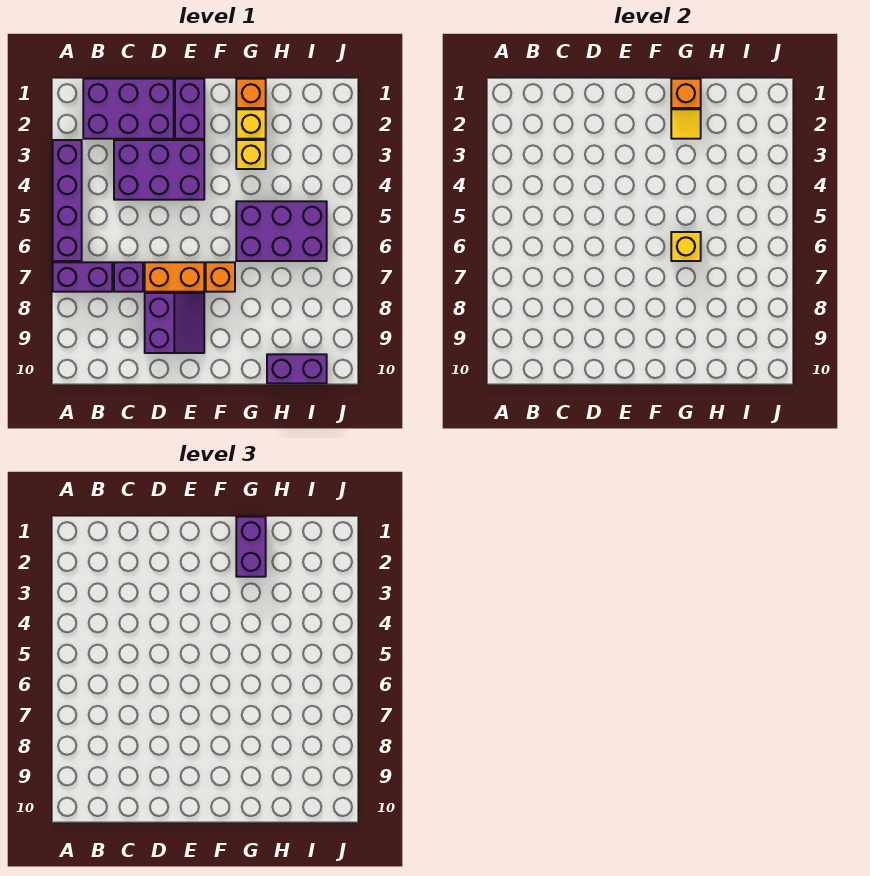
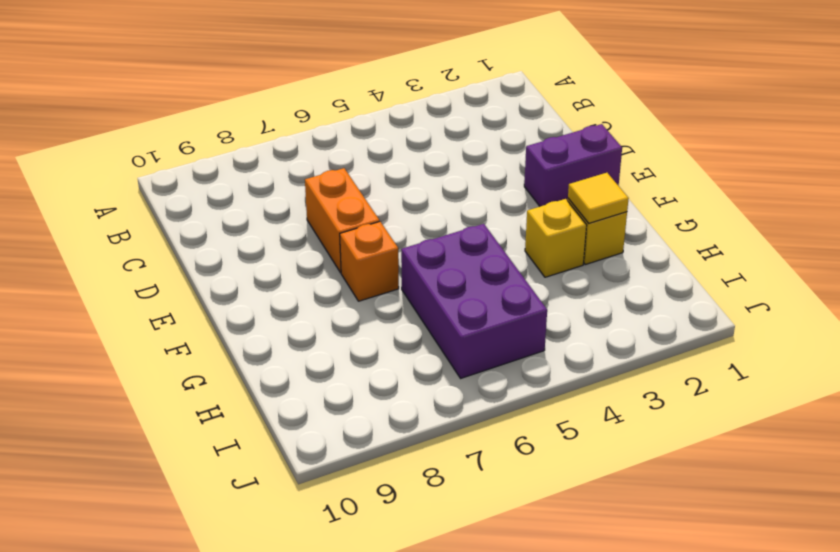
none -> purple brick A3:A6 level 1
none -> purple brick A7:B7 level 1
none -> purple brick B1:D2 level 1

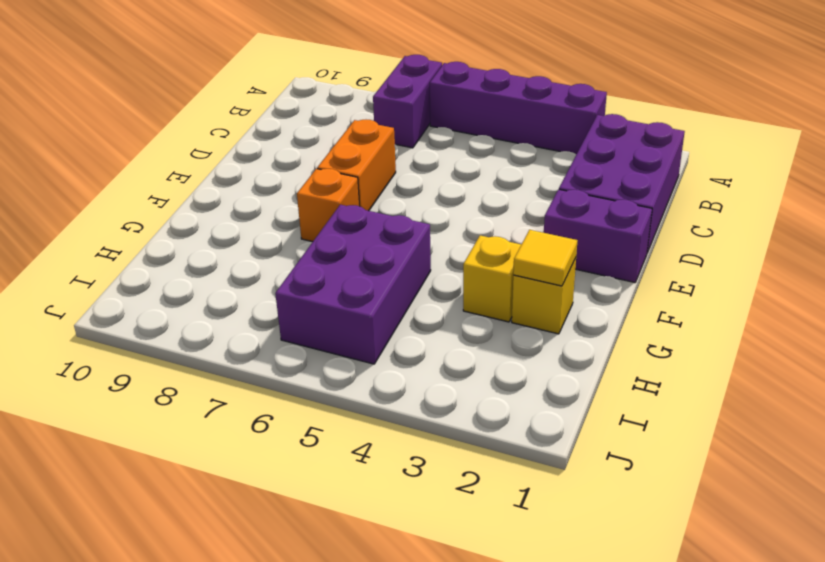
none -> purple brick C3:E4 level 1
none -> purple brick C7 level 1
none -> purple slope D8:E9 level 1 top D

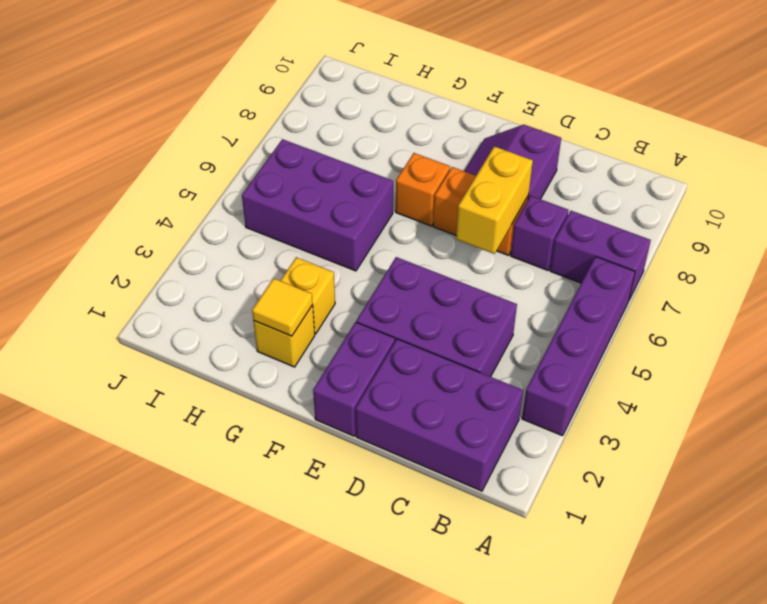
yellow brick D6:D7 level 2 -> none
none -> orange brick G1 level 1
none -> purple brick H10:I10 level 1
none -> orange brick G1 level 2

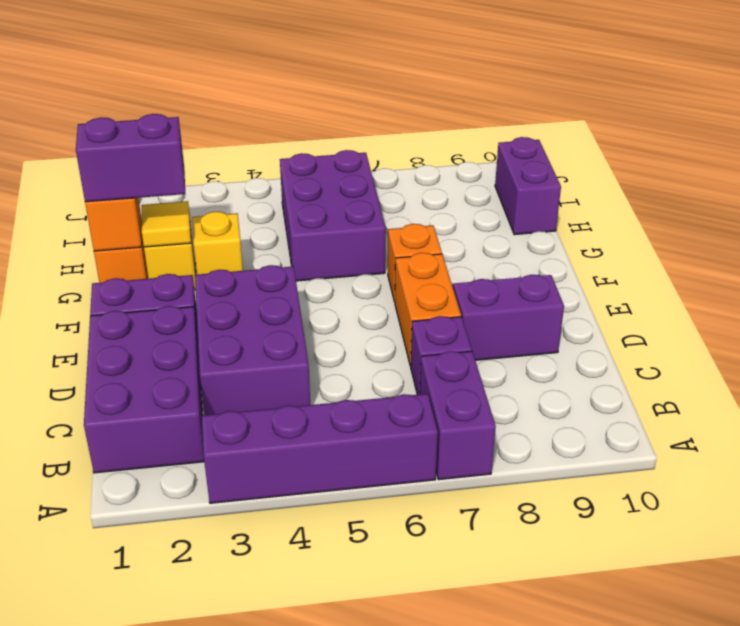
none -> yellow brick G6 level 2

